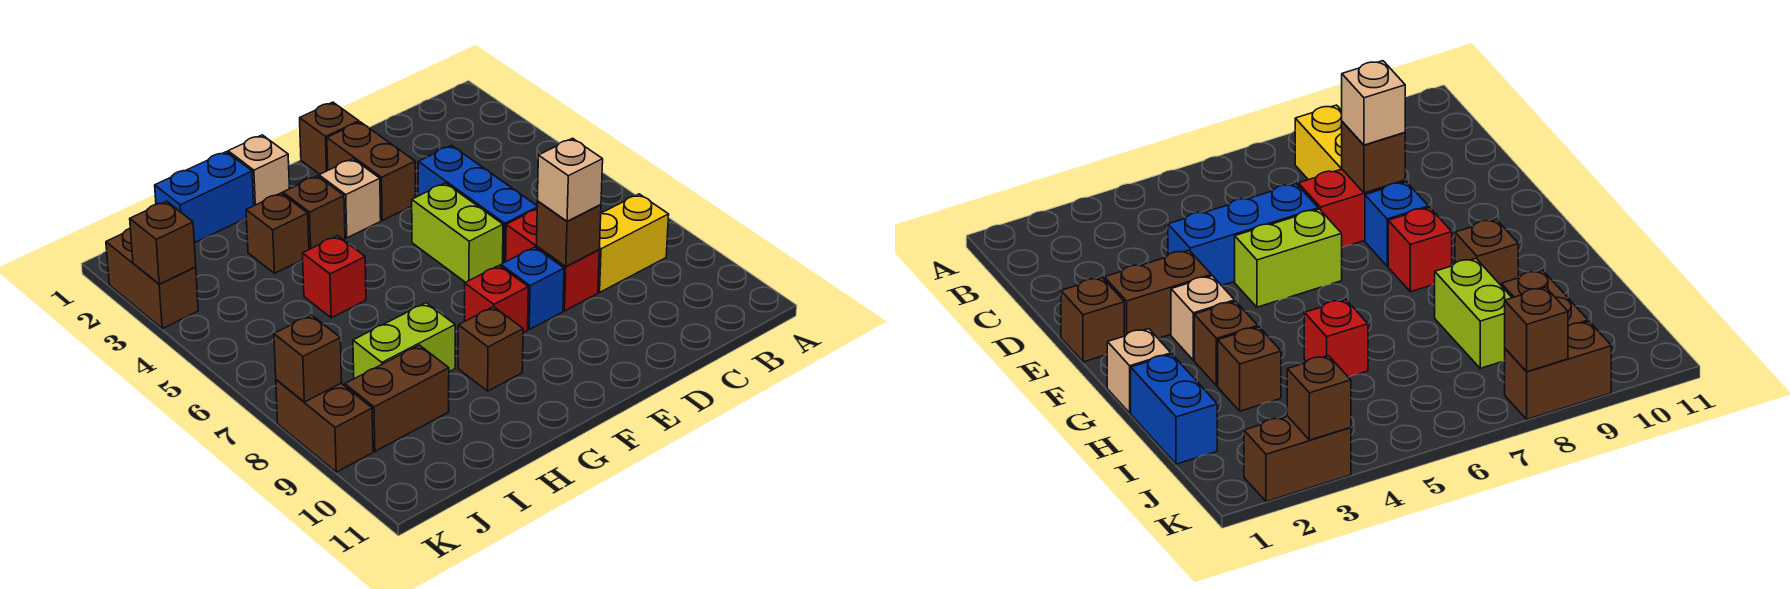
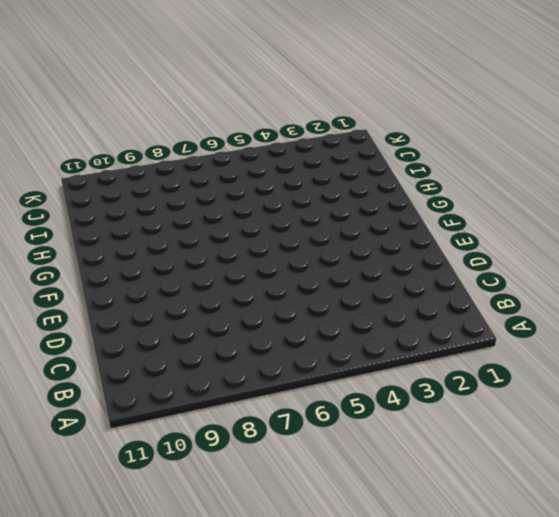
none -> yellow brick B8:C8 level 1
none -> blue brick D4:D6 level 1
none -> red brick D7:D8 level 1

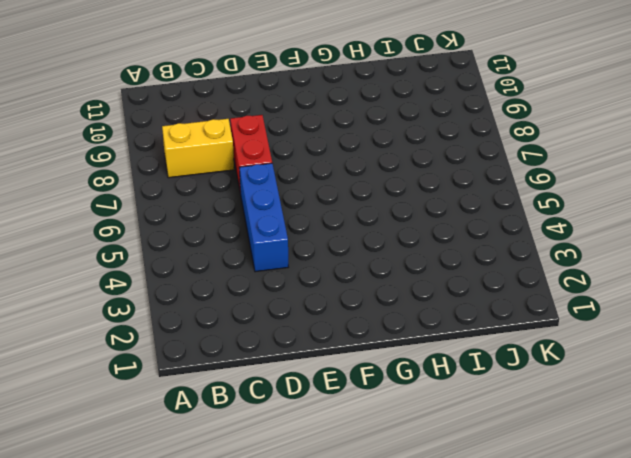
none -> brown brick E1 level 1
none -> brown brick E2:E3 level 1
none -> lime brick E5:E6 level 1

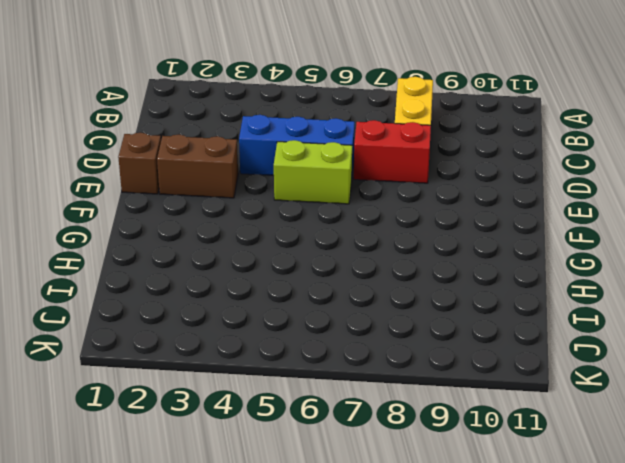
none -> blue brick E8 level 1
none -> tan brick F3 level 1
none -> red brick F8 level 1

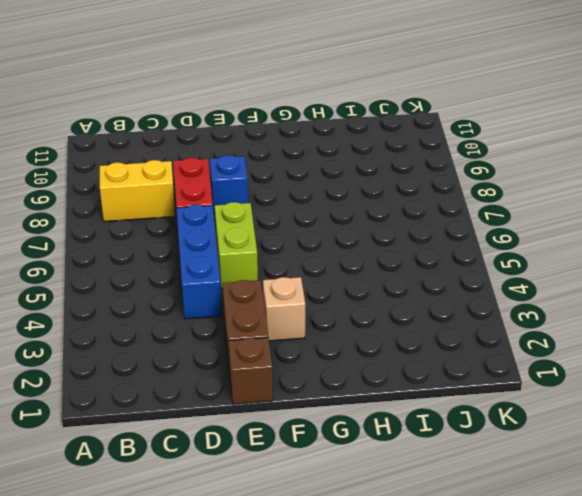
none -> red brick F8 level 1
none -> tan brick G1 level 1
none -> brown brick G3 level 1

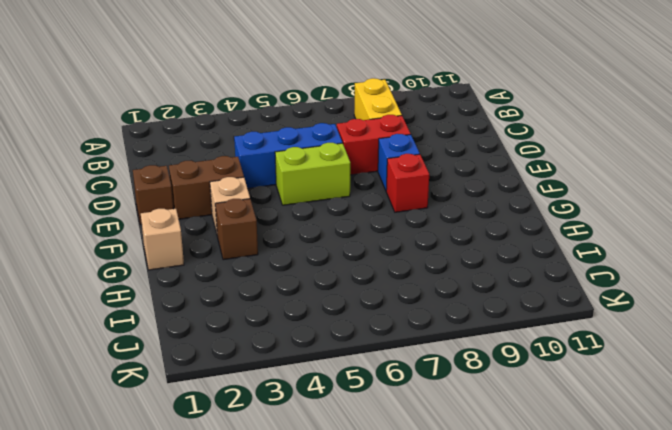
none -> brown brick G9 level 1
none -> blue brick H1:I1 level 1
none -> brown brick H3 level 1

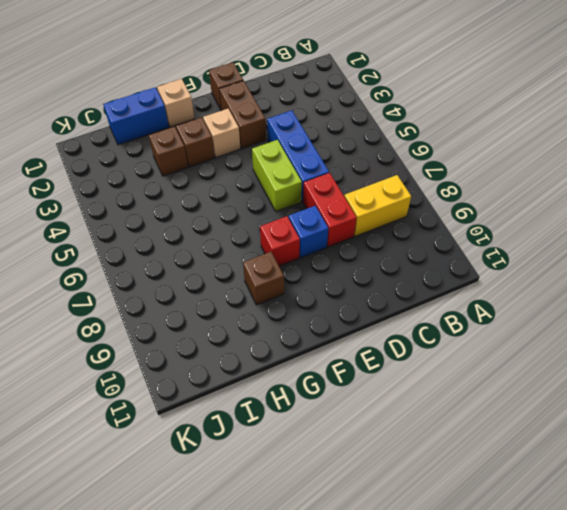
none -> red brick H5 level 1
none -> lime brick H8:I8 level 1
none -> brown brick I9:J9 level 1

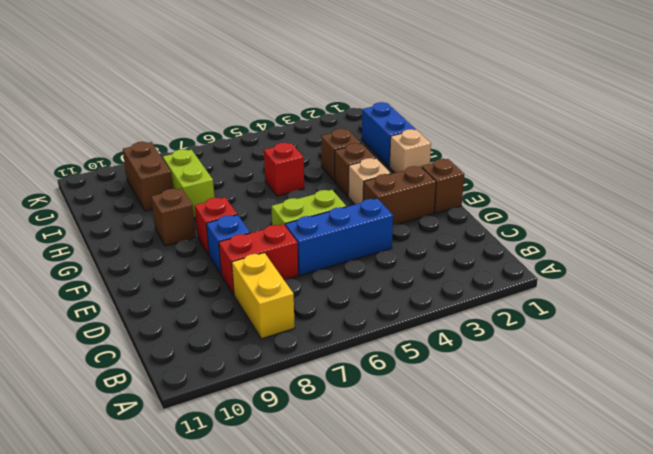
none -> brown brick K2:K3 level 1
none -> brown brick K8:K9 level 1
none -> brown brick D8 level 2

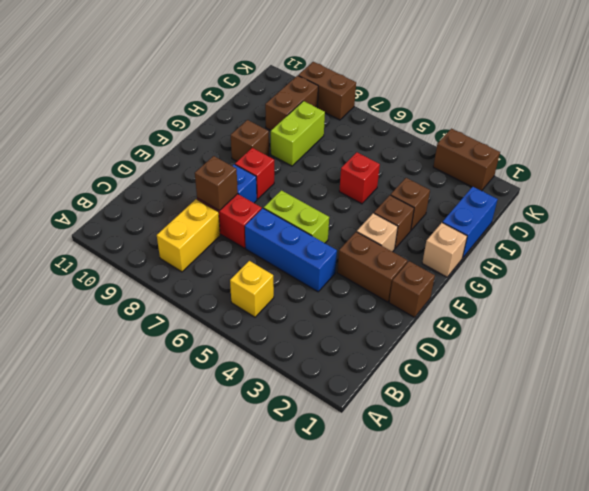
yellow brick B5 level 1 -> none
none -> brown brick K3 level 2
none -> brown brick K8 level 2
none -> tan brick D8 level 3

